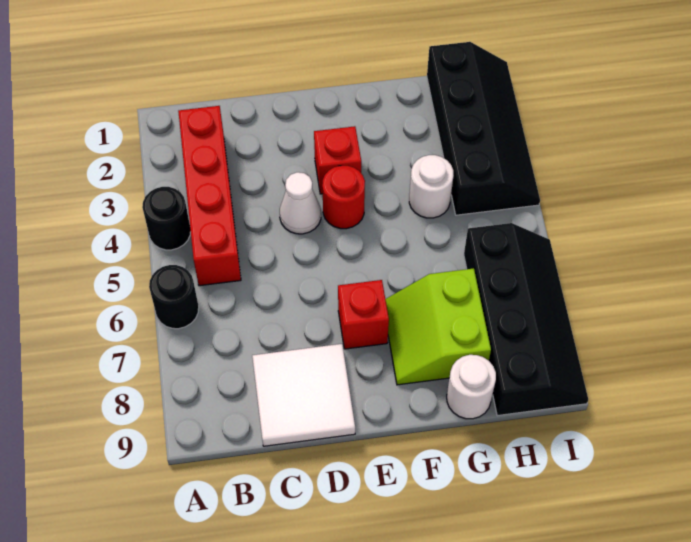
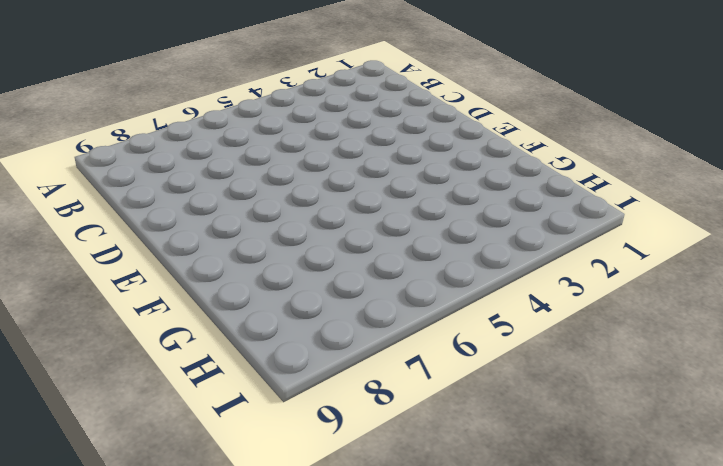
none -> black round brick A4 level 1
none -> black round brick A6 level 1
none -> red brick B2:B5 level 1

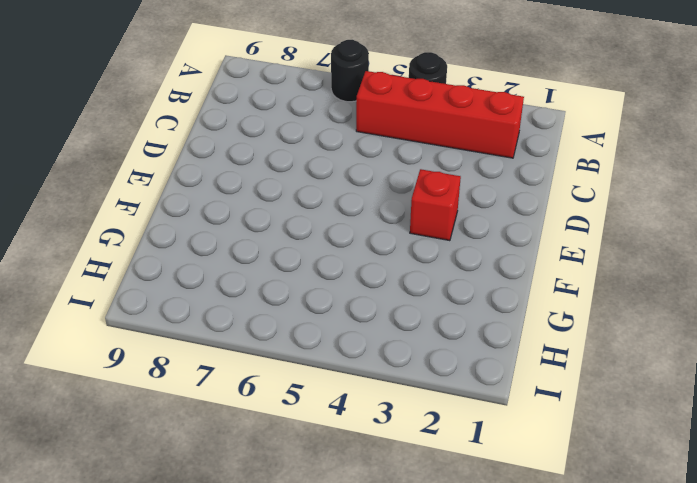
none -> white tile C8:D9 level 1
none -> white cone D4 level 1
none -> red round brick E4 level 1

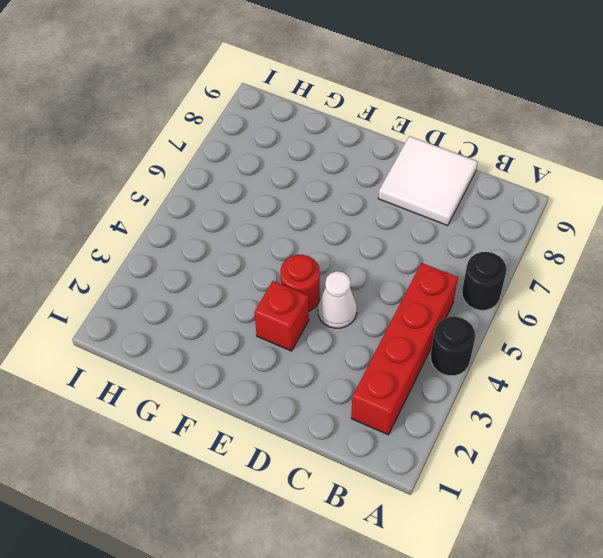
none -> red brick E7 level 1
none -> lime slope F7:G8 level 1 top G
none -> white round brick G4 level 1

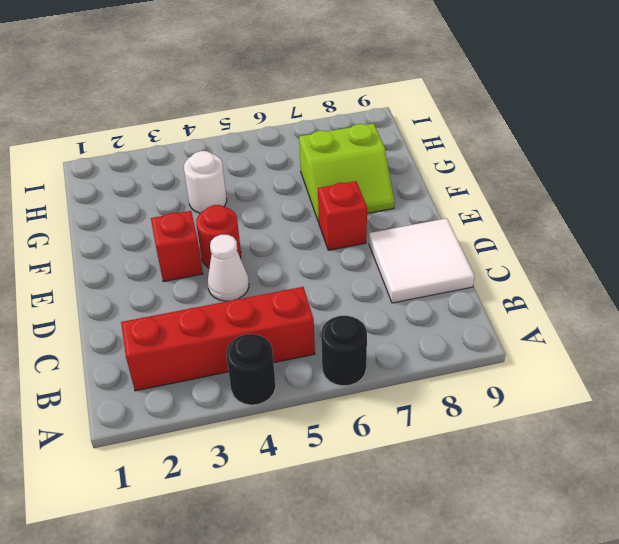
none -> white round brick G9 level 1
none -> black slope H1:I4 level 1 top H
none -> black slope H6:I9 level 1 top H

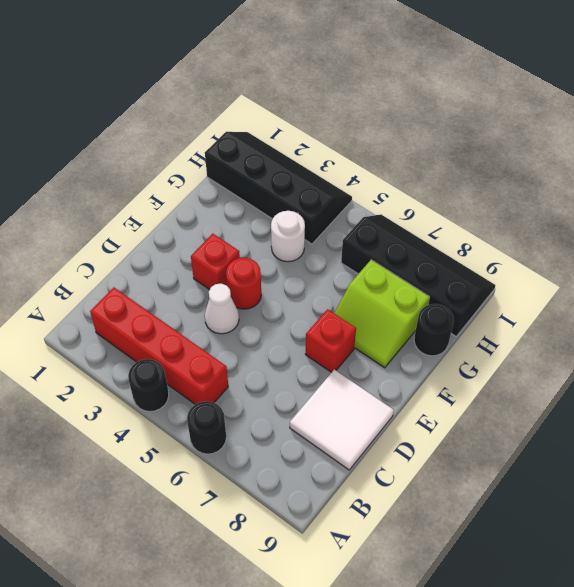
black round brick G9 level 1 -> white round brick G9 level 1

